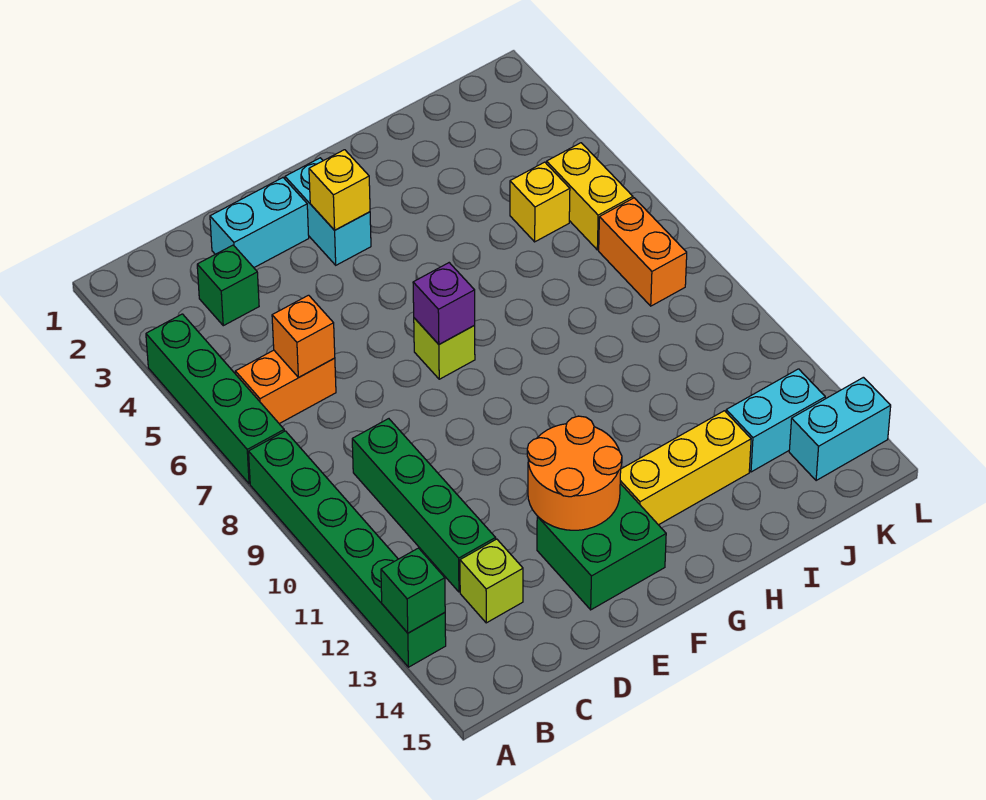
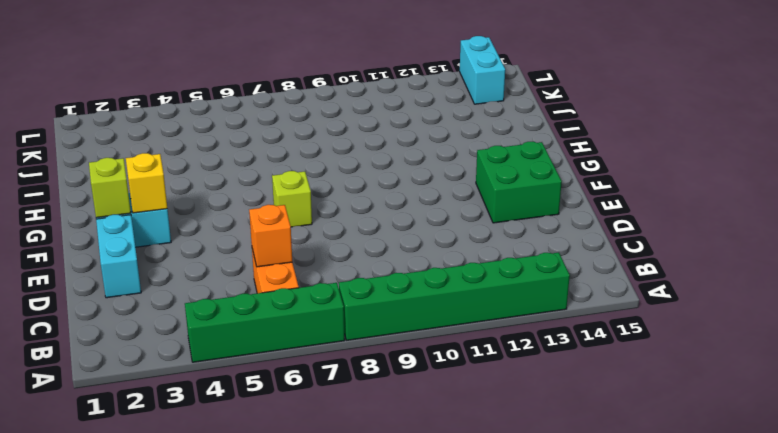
lime brick F2 level 2 -> lime brick C13 level 1
none -> green brick C3 level 1
none -> green brick C9:C12 level 1
none -> yellow brick G13:I13 level 1

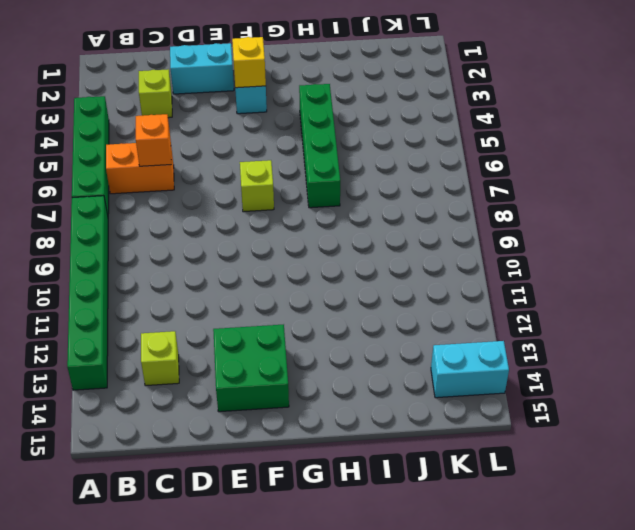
lime brick C3 level 1 -> green brick C3 level 1
green brick H4:H7 level 1 -> green brick C9:C12 level 1
none -> yellow brick G13:I13 level 1
none -> yellow brick J5 level 1
none -> cyan brick J13:K13 level 1

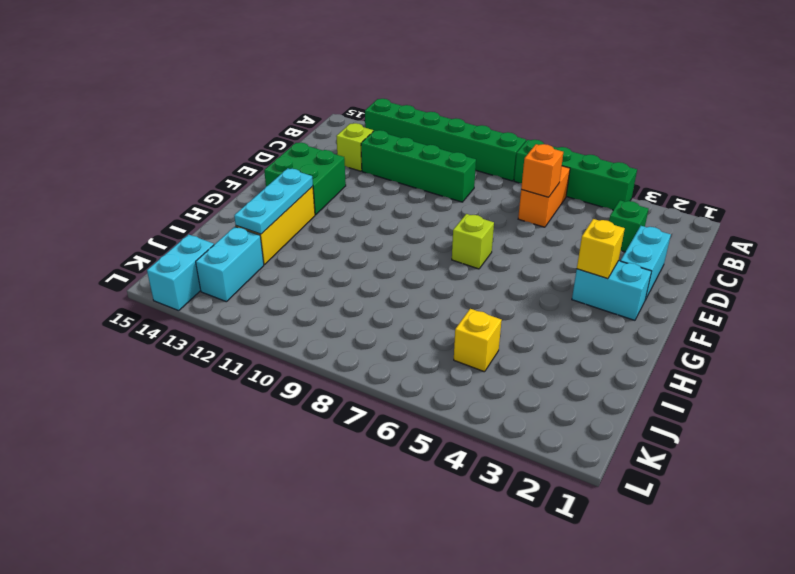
cyan plate G13:I13 level 2 -> none
none -> yellow brick K5:K6 level 1
none -> orange brick K7:K8 level 1
none -> green brick A13 level 2

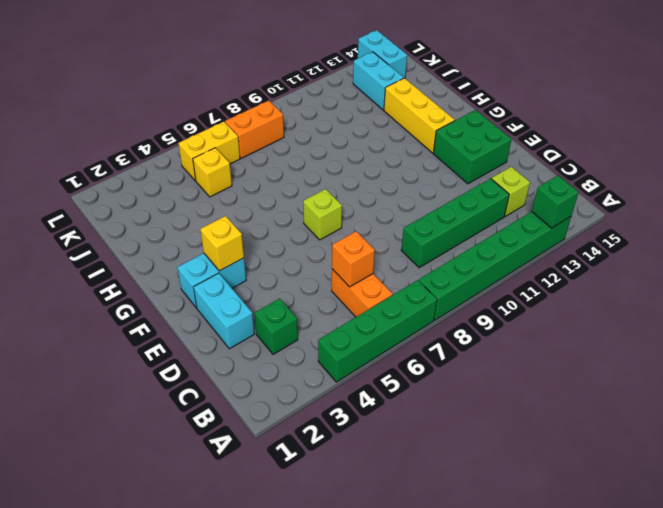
none -> orange round brick E12:F13 level 2
none -> purple brick F7 level 2

